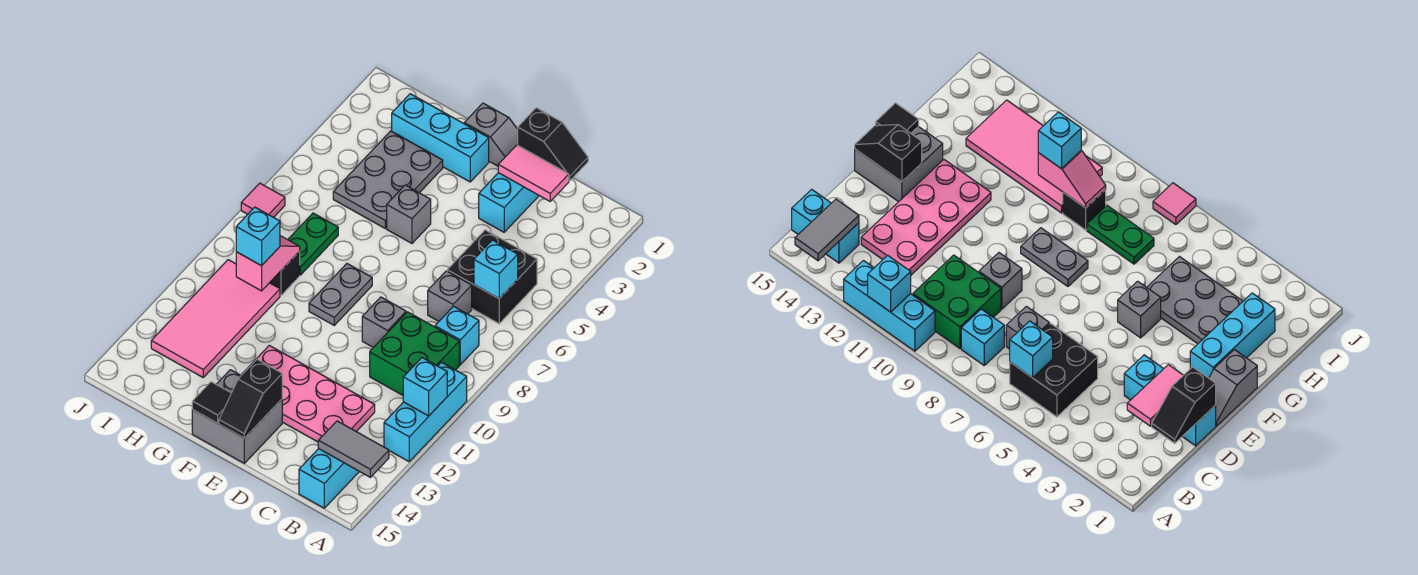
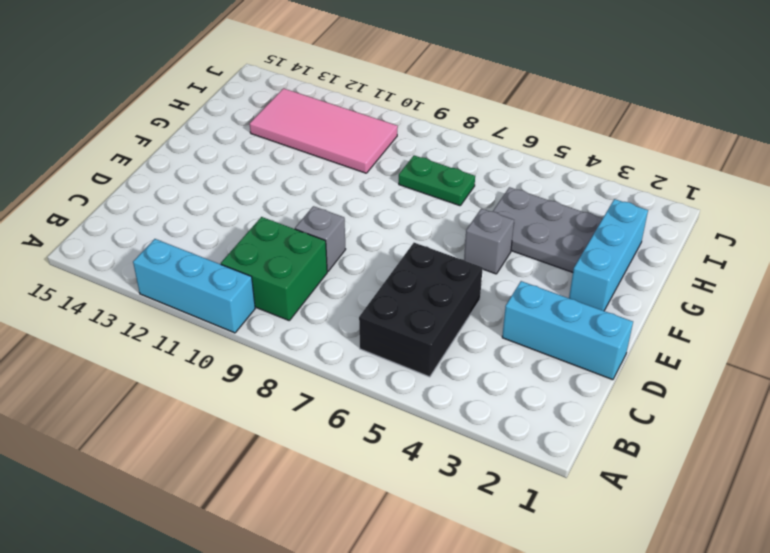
black brick B5:D6 level 1 -> black brick B5:C6 level 1
none -> cyan brick B8 level 1
none -> cyan brick B14:B15 level 1
none -> grey brick C7 level 1

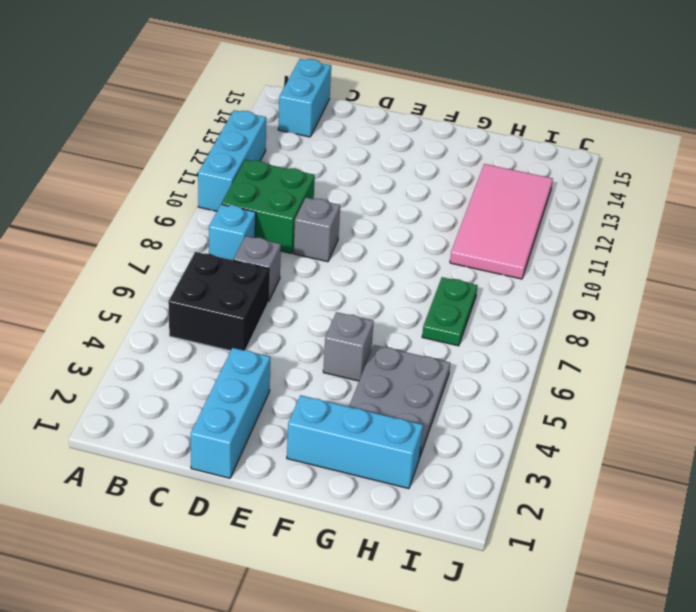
none -> pink plate C12:F13 level 1
none -> grey slope E1:F1 level 1 top F
none -> grey brick E14:F15 level 1

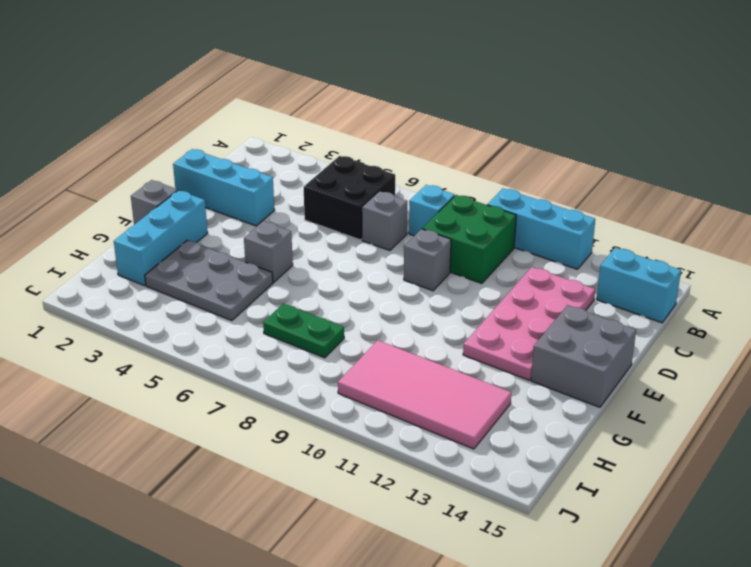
none -> grey plate F8:F9 level 1
none -> black brick H9 level 1
none -> pink tile J7 level 1

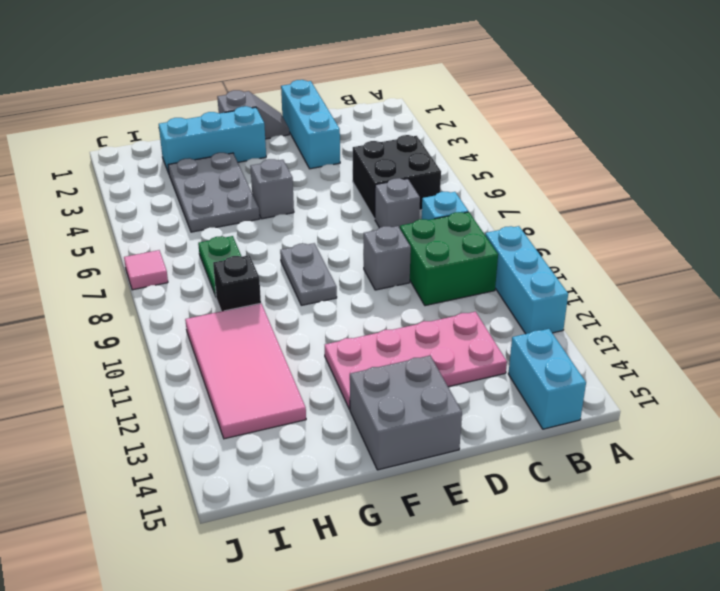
none -> cyan brick A11 level 2
none -> grey tile A14:B14 level 2
none -> cyan brick B6 level 2

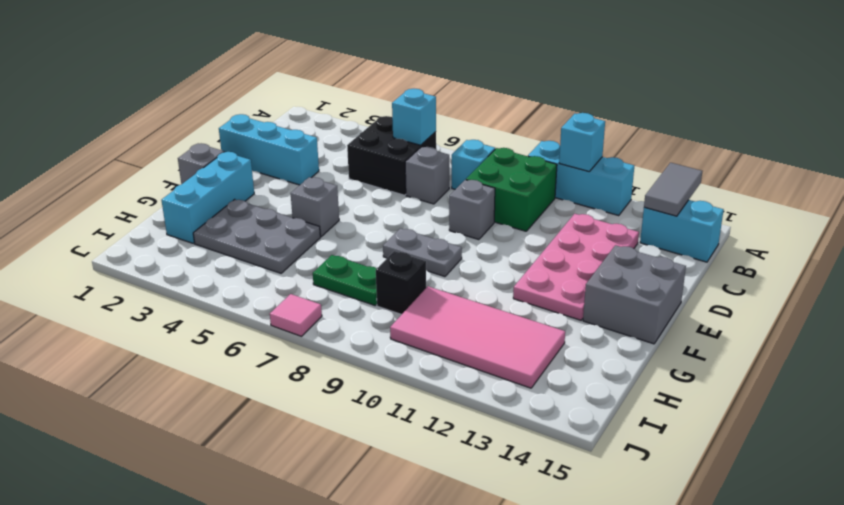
none -> black slope C1:D1 level 2 top D
none -> pink tile C2:D2 level 2
none -> black slope E14:E15 level 2 top 14

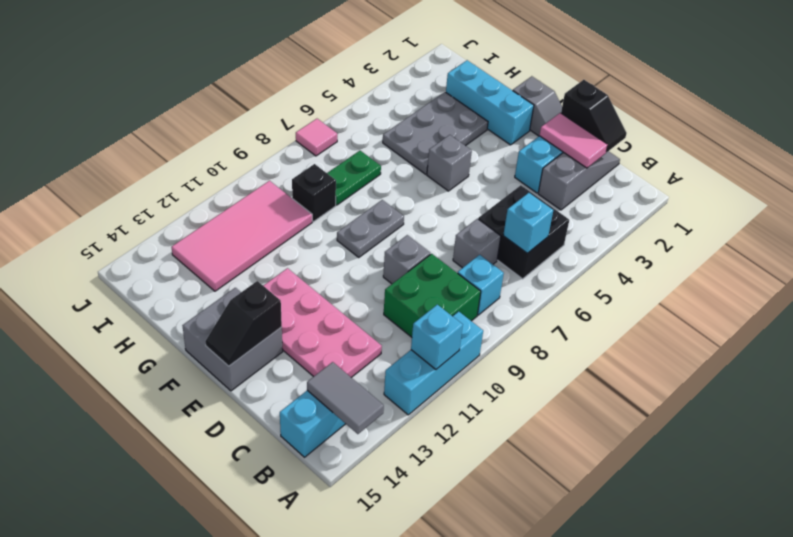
grey slope C1:C3 level 1 top 3 -> none
none -> black tile F15 level 2
none -> pink slope H9:H10 level 2 top 10
none -> cyan brick H10 level 3

